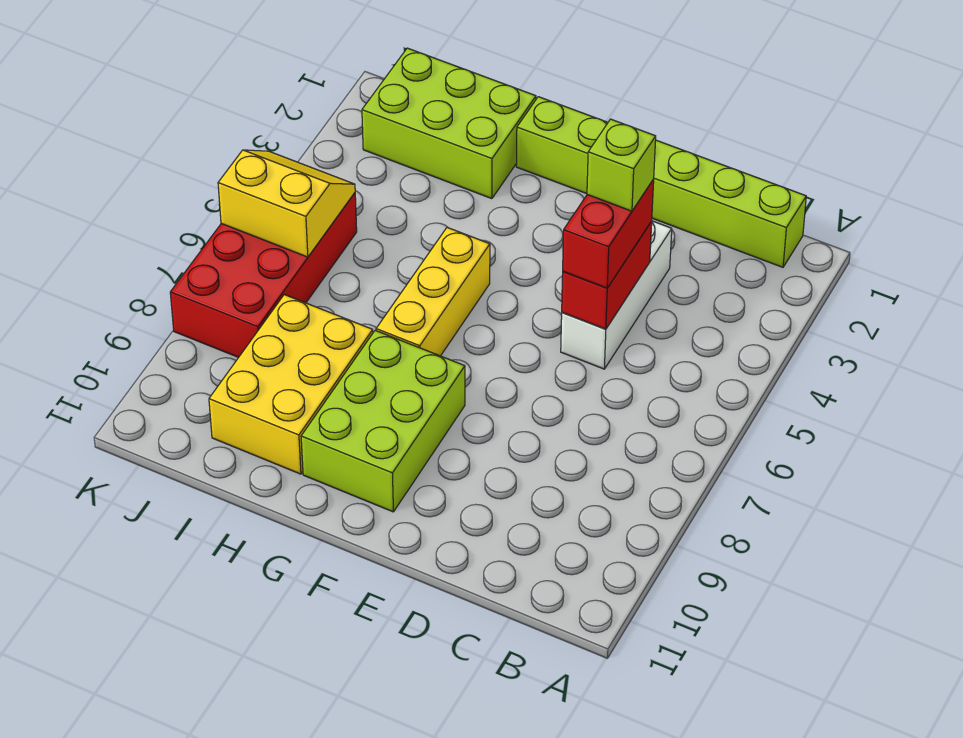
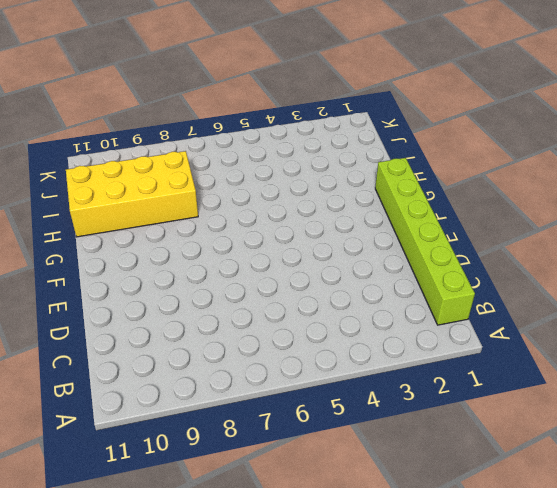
yellow brick H8:I11 level 1 -> yellow brick H8:I10 level 1
none -> white brick D3:D5 level 1
none -> lime brick F8:G10 level 1

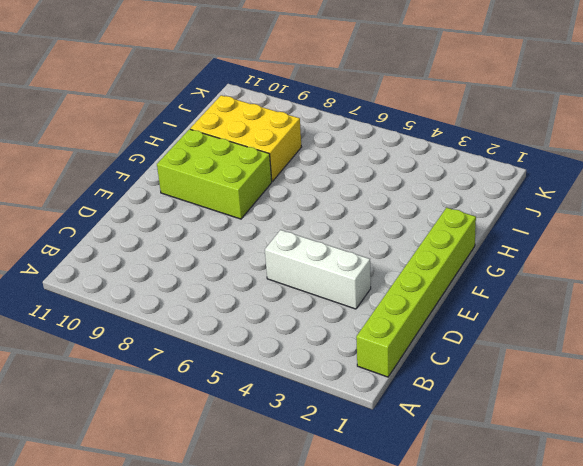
none -> yellow brick G5:G7 level 1
none -> lime brick H1:J2 level 1

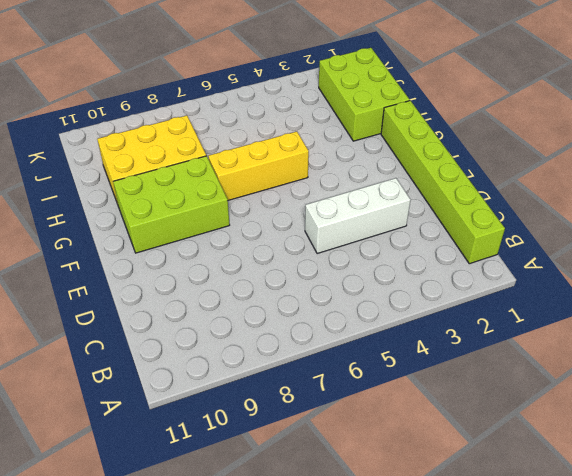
none -> red brick J5:K8 level 1
none -> red brick D4:D5 level 2

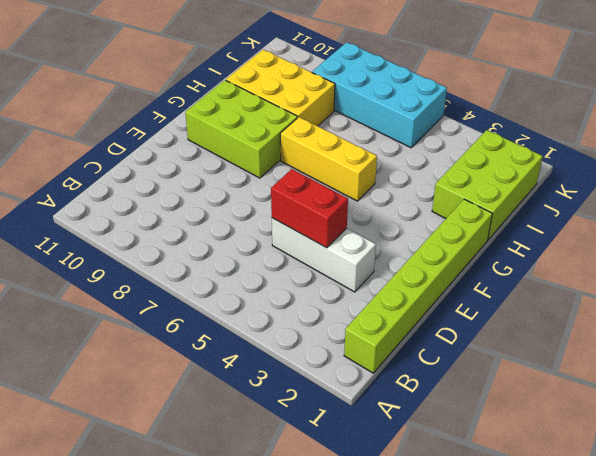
cyan brick J5:K8 level 1 -> red brick J5:K8 level 1
none -> yellow slope J5:K6 level 2 top 6
none -> red brick D4:D5 level 3

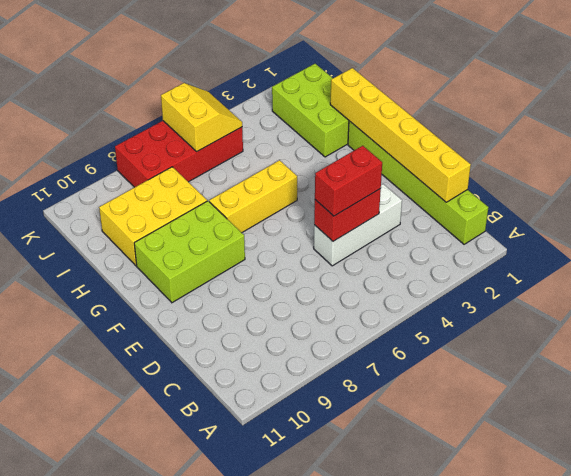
yellow brick C1:H1 level 2 -> none
none -> lime brick D4 level 4

